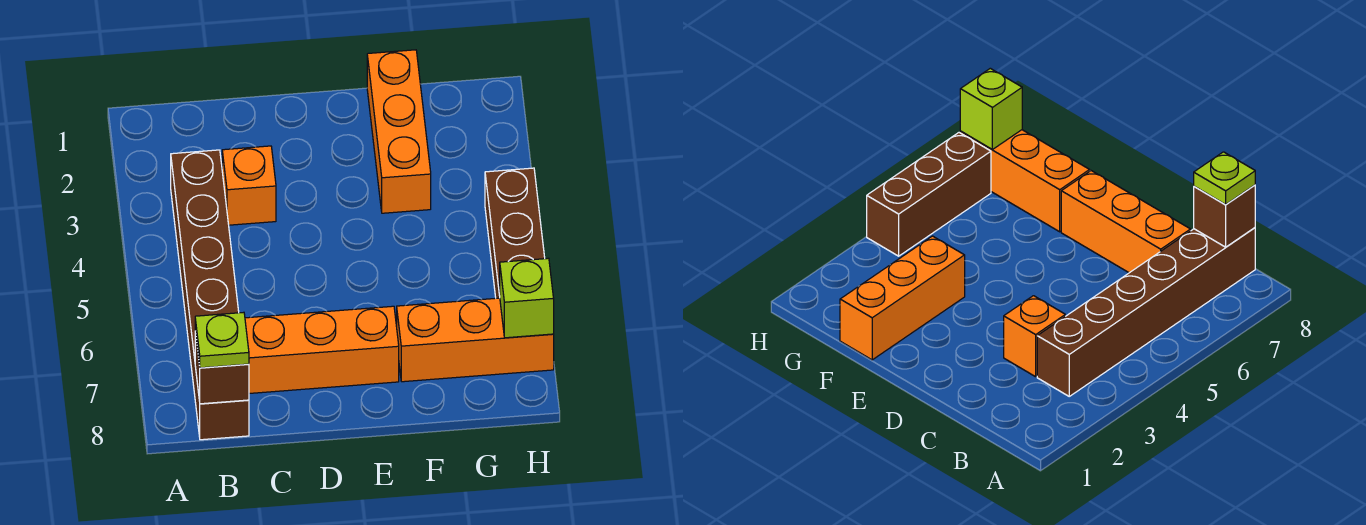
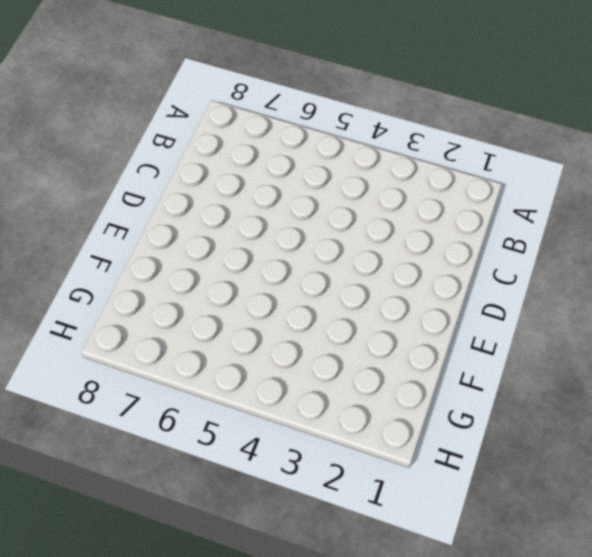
none -> brown brick B3:B8 level 1
none -> orange brick C3 level 1

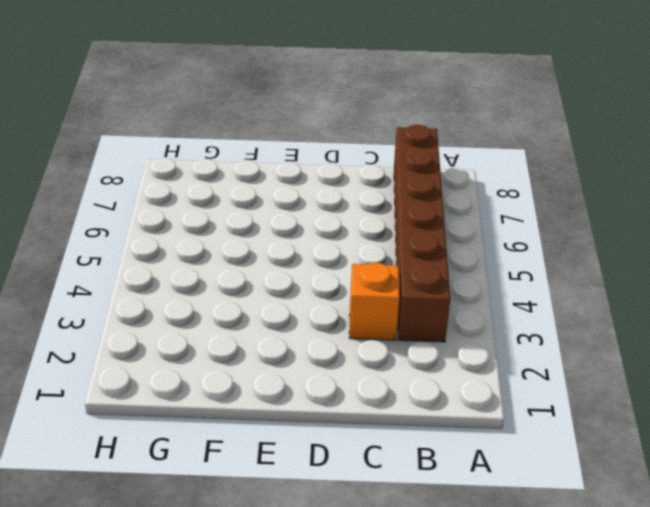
none -> orange brick C7:E7 level 1
none -> orange brick F1:F3 level 1

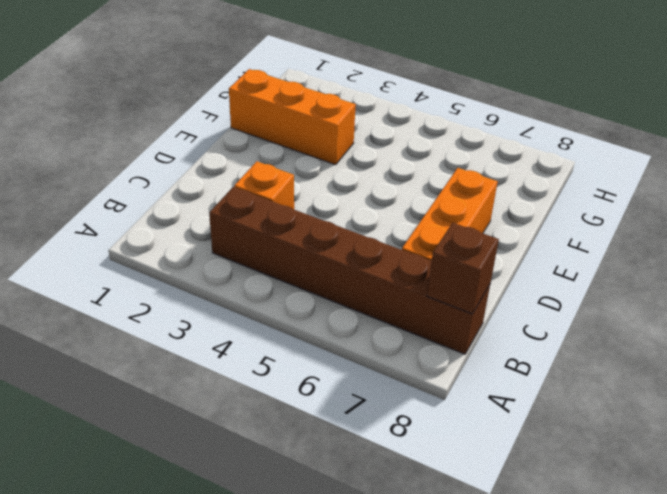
none -> orange brick F7:H7 level 1
none -> brown brick H4:H6 level 1

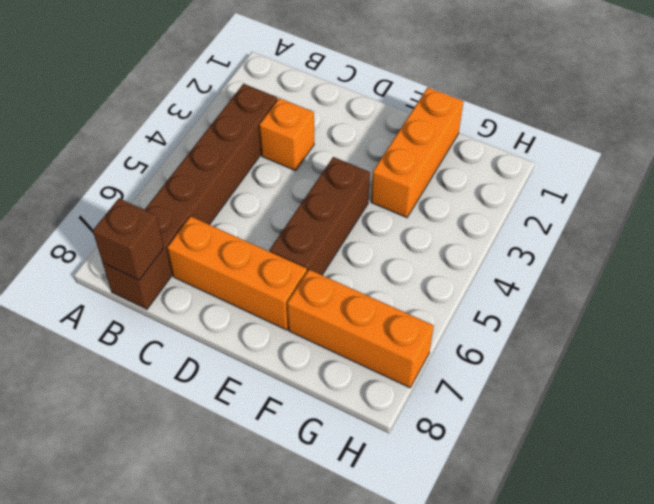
brown brick E4:E6 level 1 -> brown brick H4:H6 level 1
none -> lime brick H7 level 2
none -> lime plate B8 level 3

